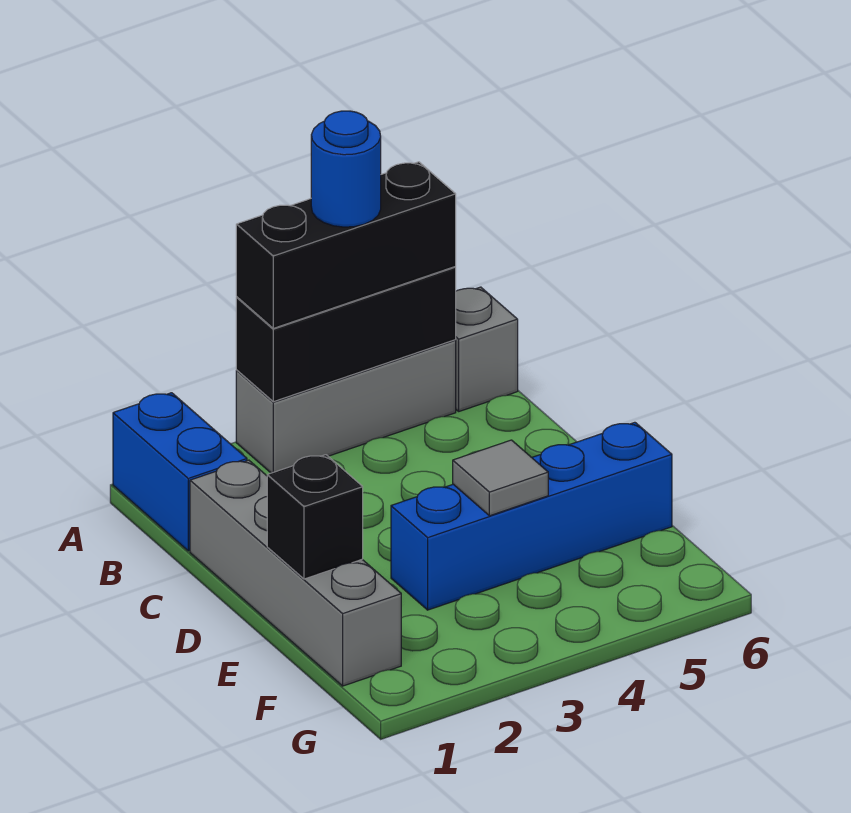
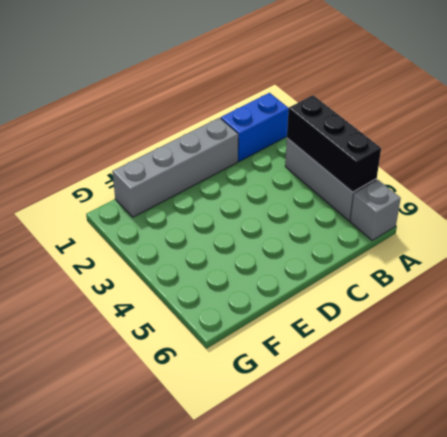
none -> blue brick E3:E6 level 1
none -> black brick E1 level 2

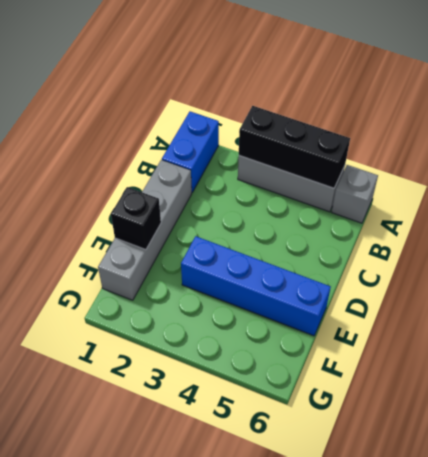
none -> grey tile E4 level 2
none -> black brick A3:A5 level 3

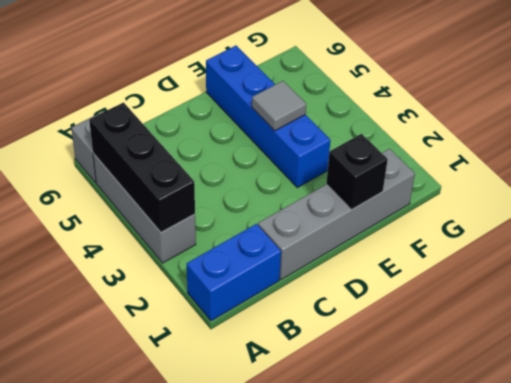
none -> black brick A3:A5 level 3
none -> blue round brick A4 level 4

